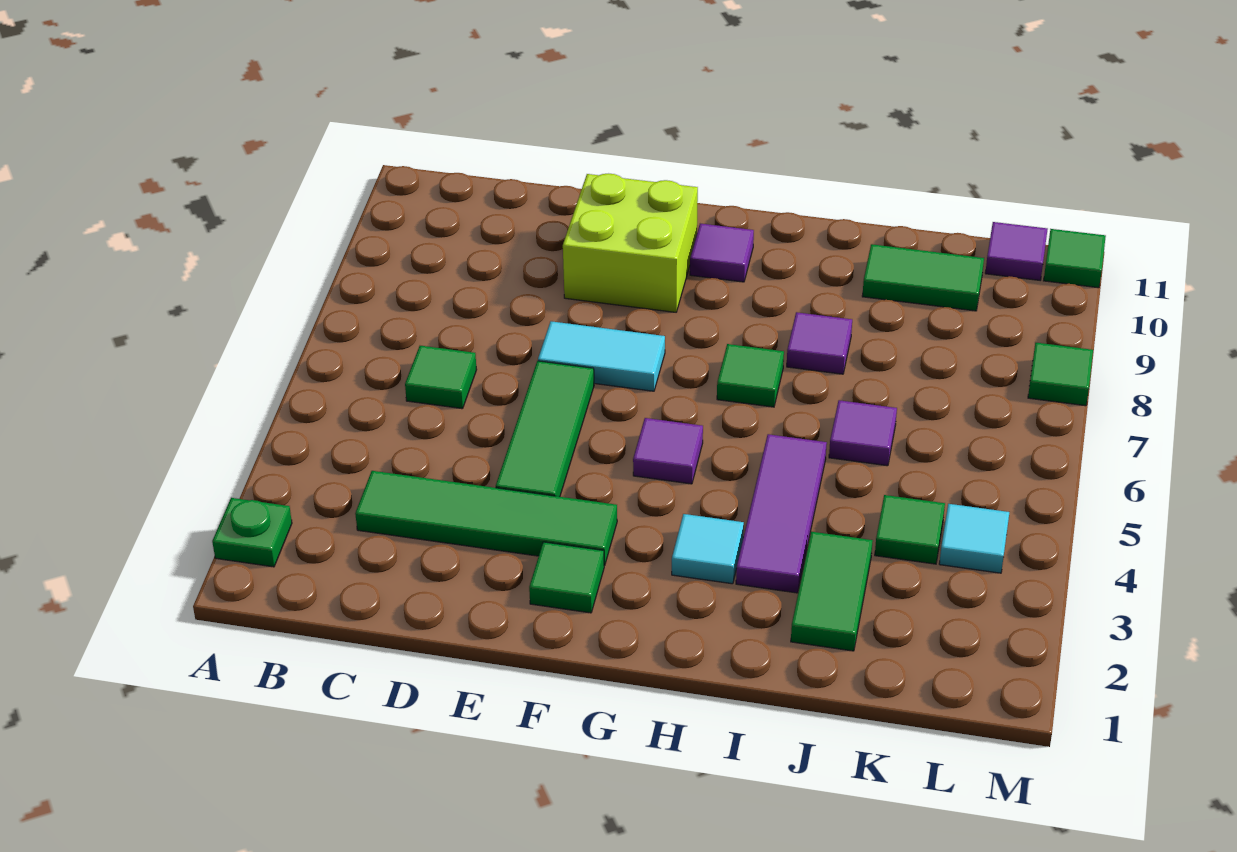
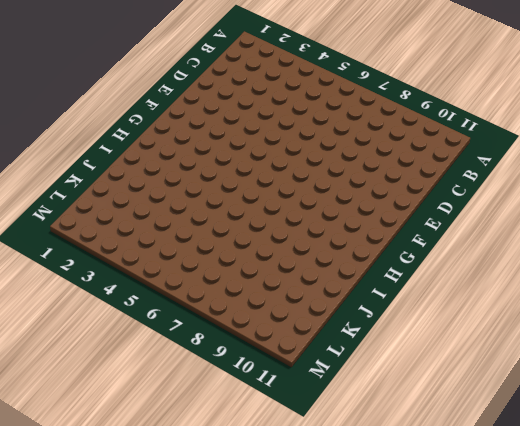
none -> green plate A2 level 1
none -> green tile C3:F3 level 1
none -> green tile C6 level 1

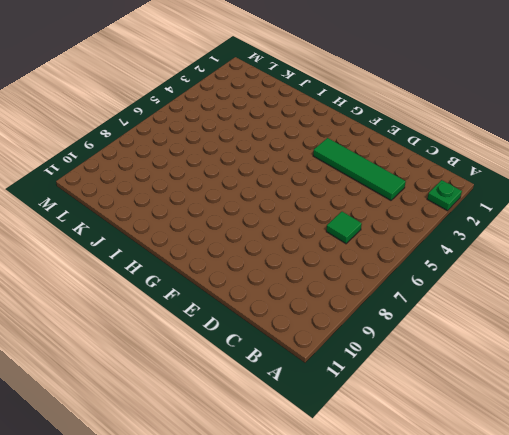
none -> green tile E4:E6 level 1
none -> cyan tile E7:F7 level 1
none -> lime brick E9:F10 level 1

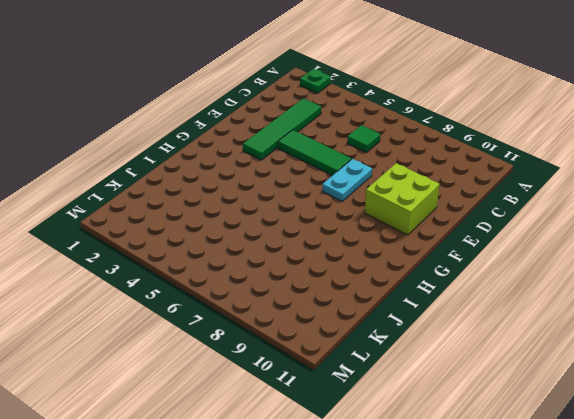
cyan plate E7:F7 level 1 -> cyan tile E7:F7 level 1
none -> green tile F2 level 1
none -> purple tile G5 level 1
none -> purple tile G10 level 1

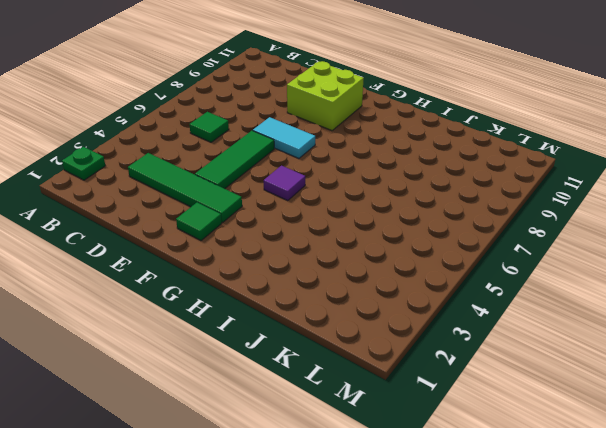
none -> purple tile G10 level 1
none -> cyan tile H3 level 1
none -> green tile H7 level 1

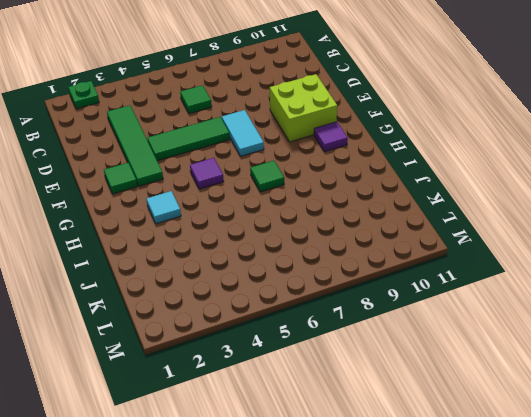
none -> purple tile I3:I5 level 1
none -> purple tile I8 level 1
none -> green tile J2:J3 level 1

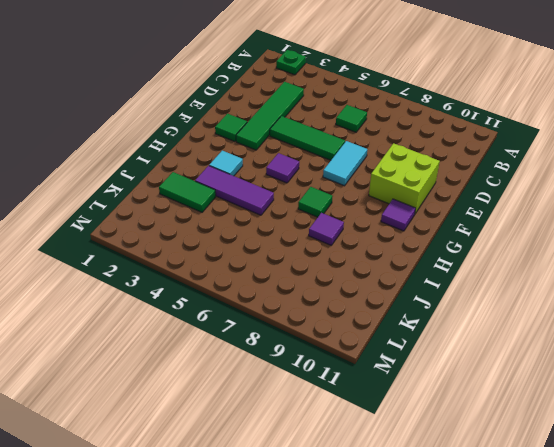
none -> purple tile J6 level 1
none -> green tile J10:K10 level 1
none -> green tile K4 level 1

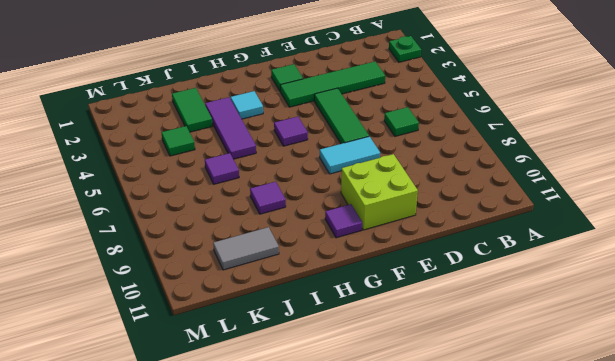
grey tile J10:K10 level 1 -> green tile J10:K10 level 1
none -> green tile H7 level 1
none -> cyan tile L4 level 1
none -> purple tile L11 level 1

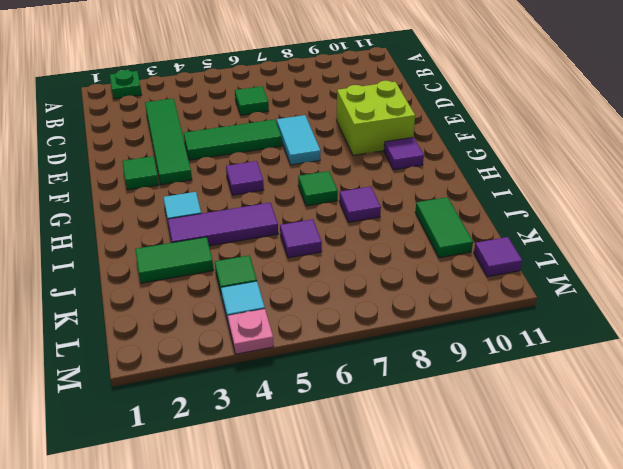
pink plate M4 level 1 -> none
none -> green tile M8 level 1
none -> green tile M11 level 1

